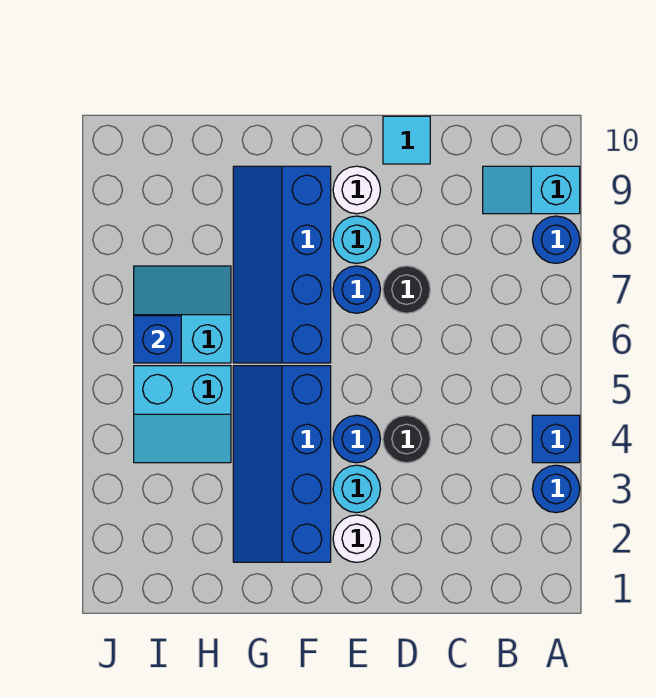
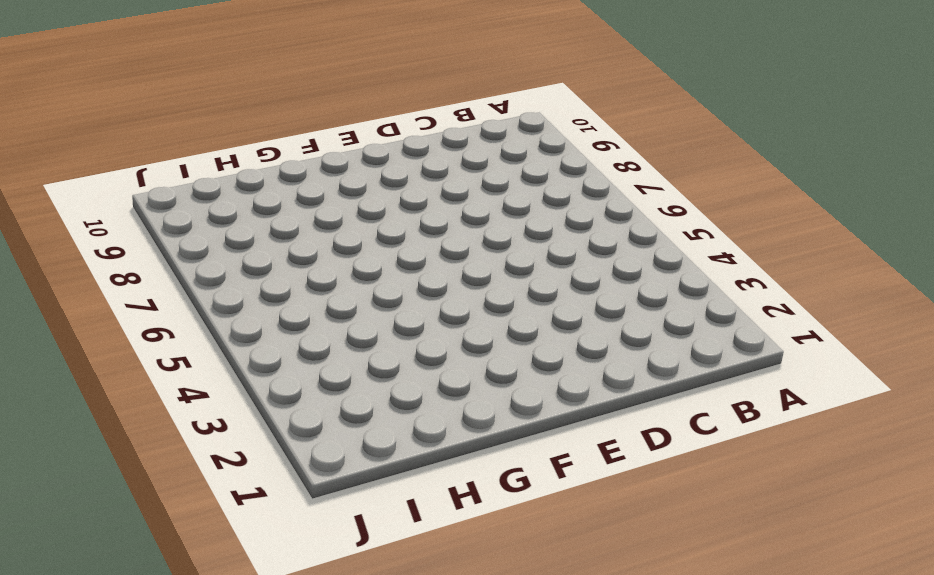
none -> blue round brick A3 level 1
none -> blue brick A4 level 1
none -> blue round brick A8 level 1

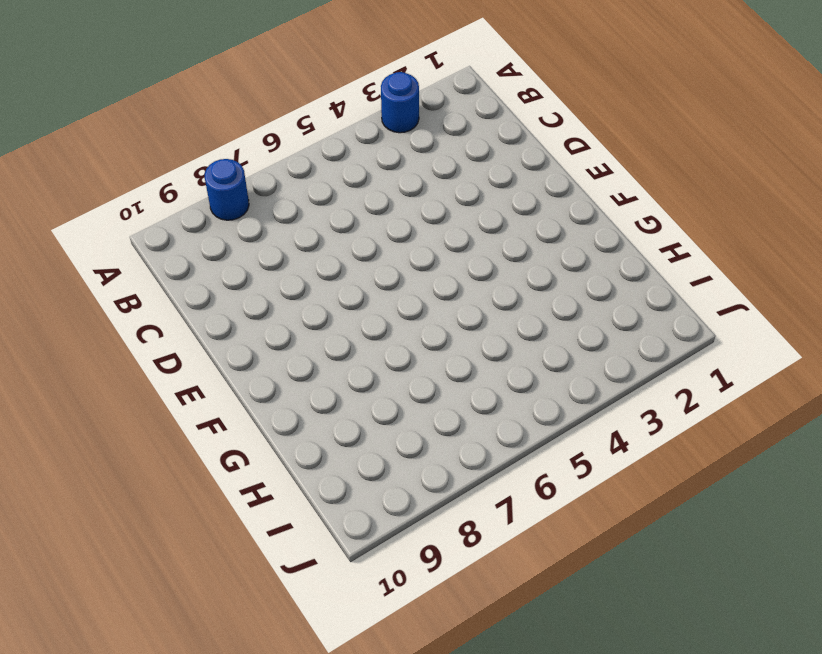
none -> blue brick A4 level 1
none -> cyan slope A9:B9 level 1 top A
none -> black round brick D4 level 1

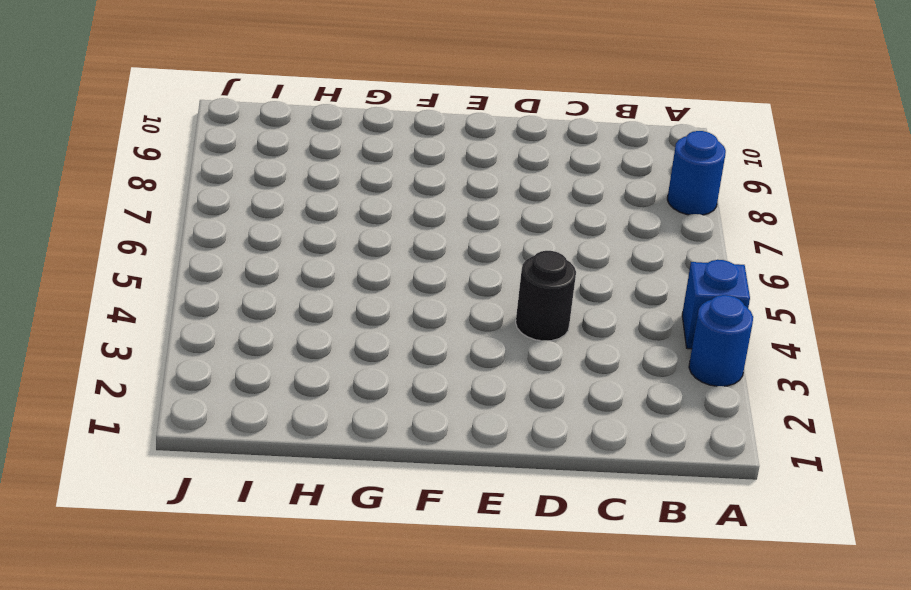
none -> cyan slope A9:B9 level 1 top A
none -> black round brick D7 level 1
none -> cyan tile D10 level 1

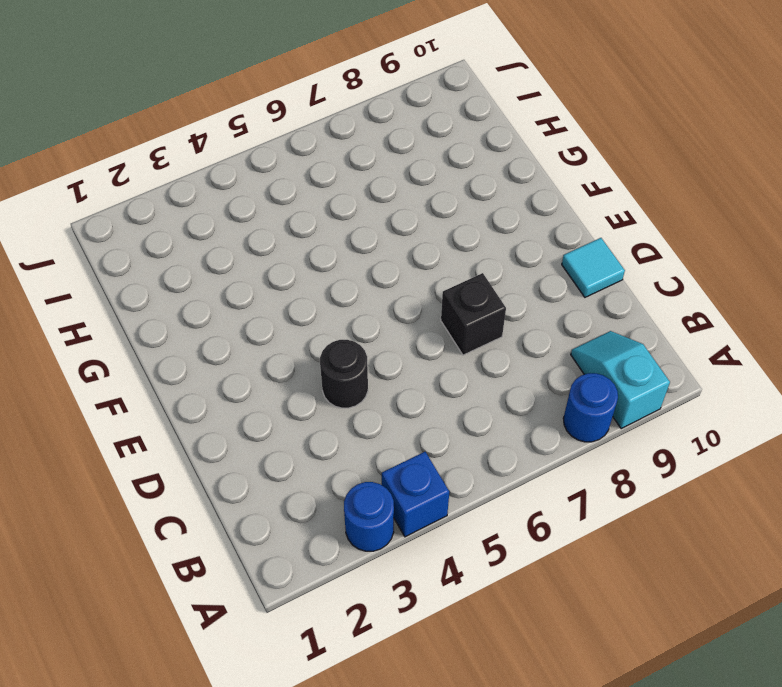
black brick D7 level 1 -> black round brick D7 level 1
none -> white round brick E2 level 1
none -> cyan round brick E3 level 1
none -> blue round brick E4 level 1

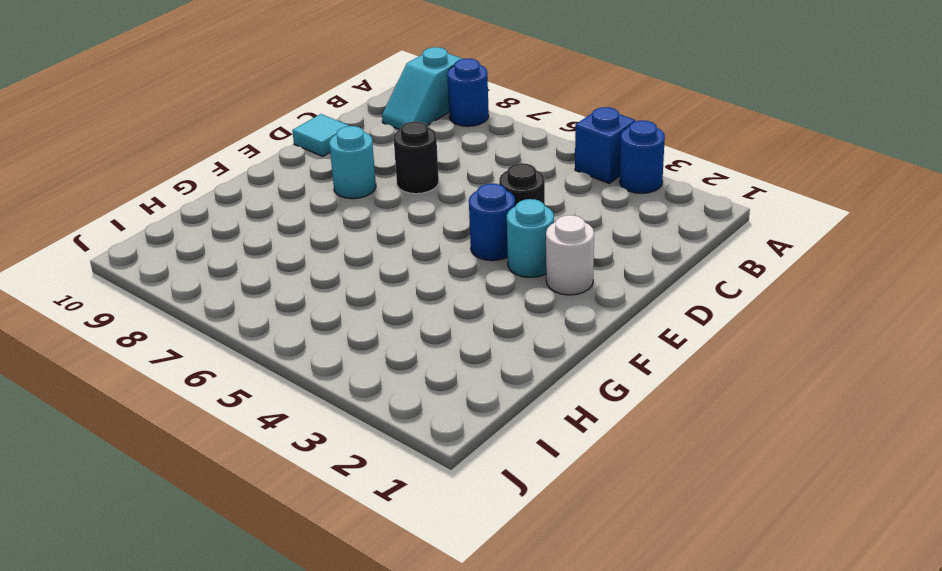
none -> blue round brick E7 level 1
none -> white round brick E9 level 1
none -> blue slope F2:G5 level 1 top F

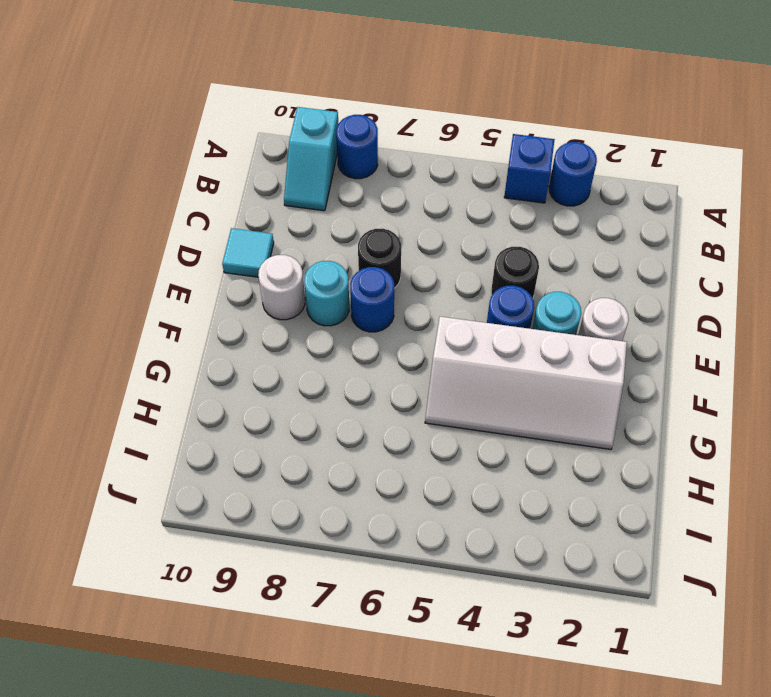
white slope F2:G5 level 1 top F -> blue slope F2:G5 level 1 top F
none -> blue slope F6:G9 level 1 top F
none -> cyan slope H4:I5 level 1 top 5
none -> cyan slope H6:I7 level 1 top 6

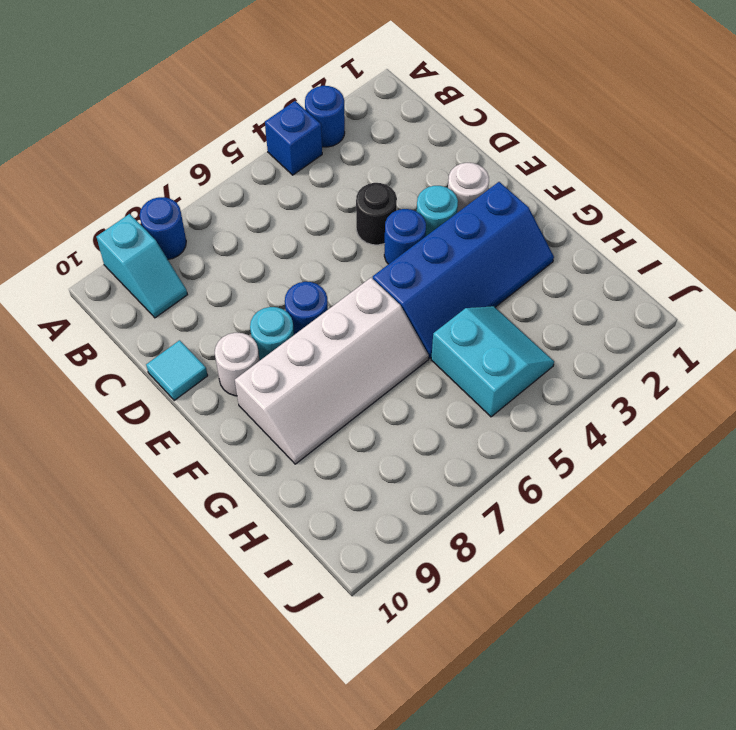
white slope F6:G9 level 1 top F -> blue slope F6:G9 level 1 top F
none -> black round brick D7 level 1
none -> cyan slope H6:I7 level 1 top 6
none -> blue brick I6 level 2

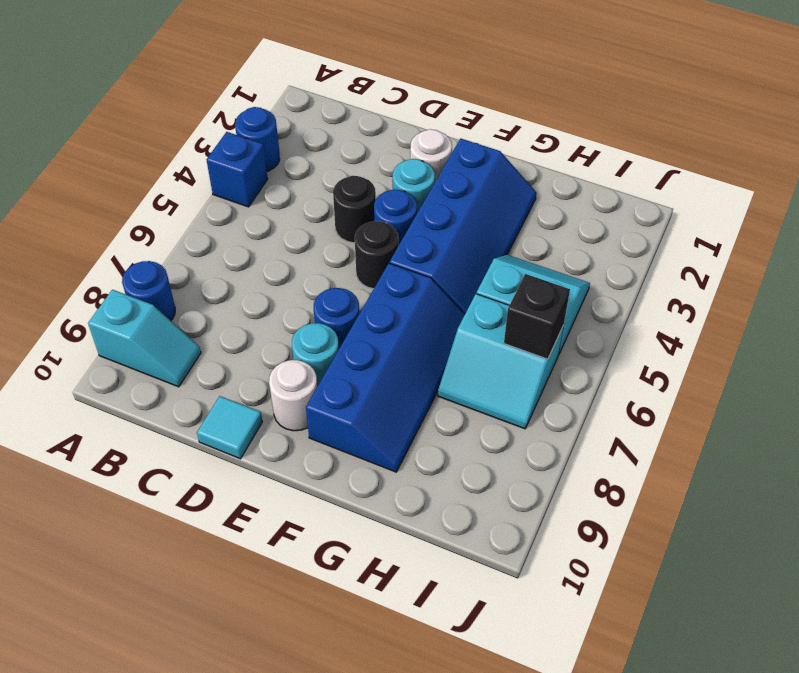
black round brick E5 level 1 -> black round brick D7 level 1
black brick I6 level 2 -> blue brick I6 level 2

